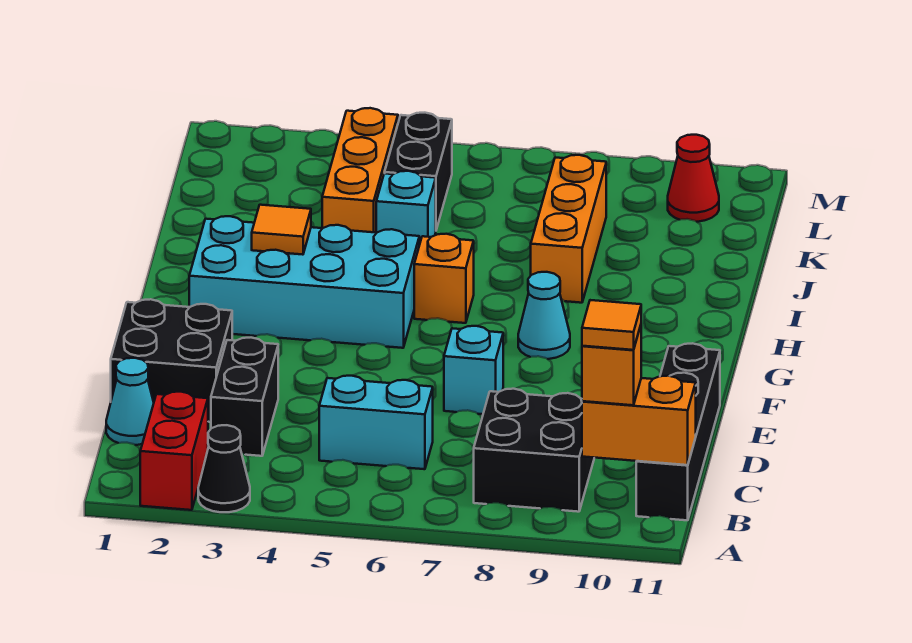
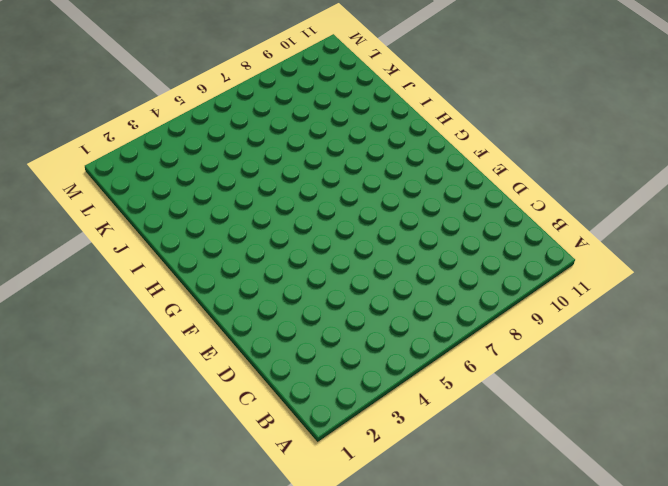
none -> red brick A2:B2 level 1
none -> black cone A3 level 1
none -> black brick B8:C9 level 1

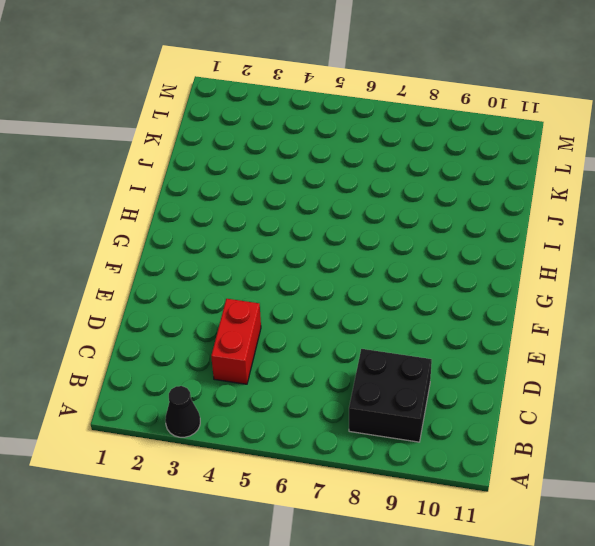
red brick C4:D4 level 1 -> red brick A2:B2 level 1
none -> black brick B11:E11 level 1
none -> cyan cone C1 level 1
none -> black brick C3:D3 level 1

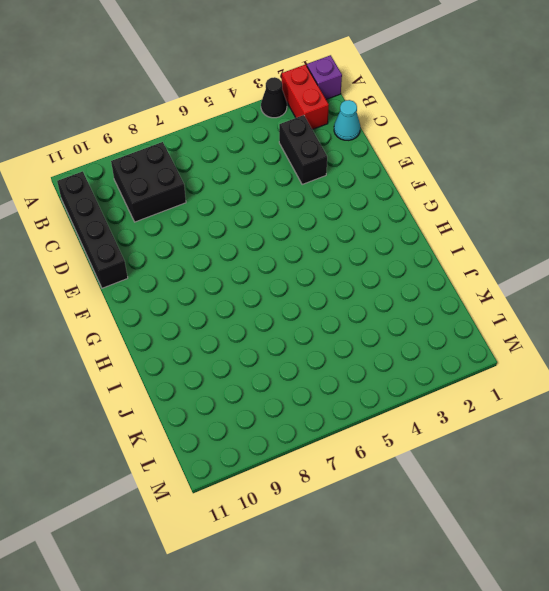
purple brick A1 level 1 -> none
none -> cyan brick C5:C6 level 1
none -> black brick D1:E2 level 1
none -> cyan brick E7 level 1

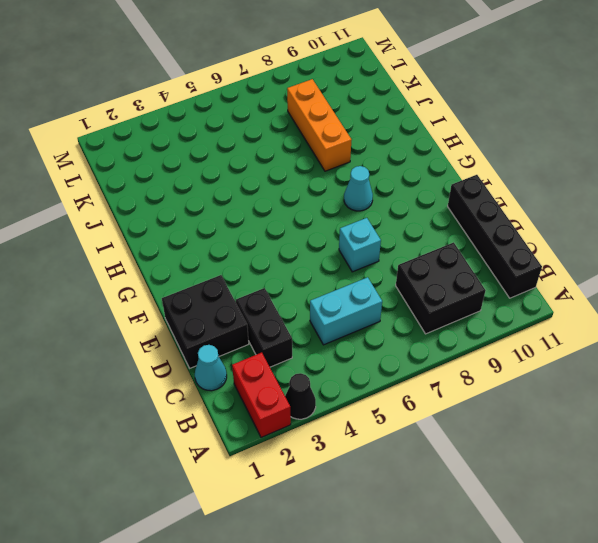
none -> cyan brick G2:H5 level 1
none -> orange brick H6 level 1
none -> orange brick J4:L4 level 1

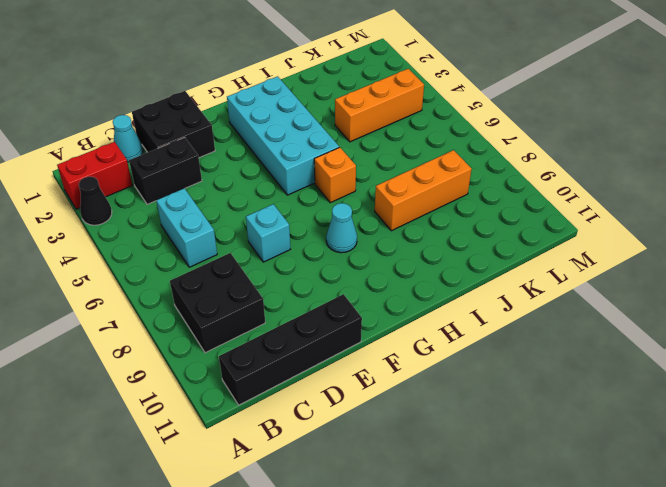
none -> cyan brick J5 level 1
none -> black brick K5:L5 level 1
none -> red cone L10 level 1

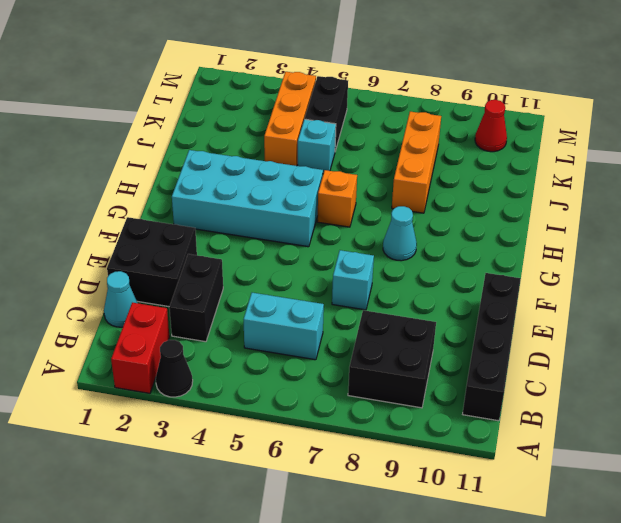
none -> orange brick B10:B11 level 2
none -> orange tile H3 level 2
none -> orange brick B10 level 3

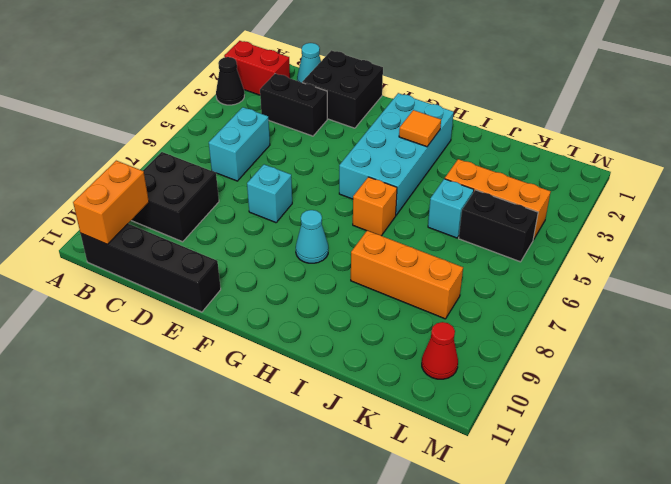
none -> orange brick B10 level 3
none -> orange tile B10 level 4

